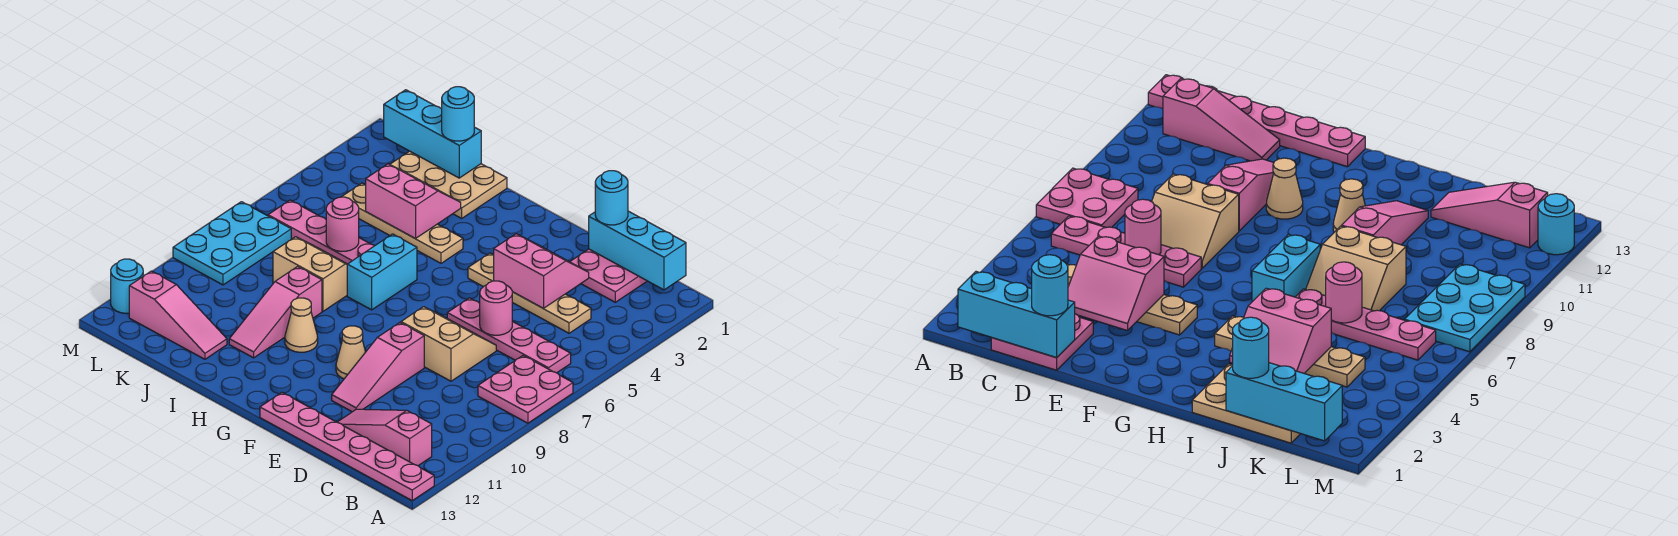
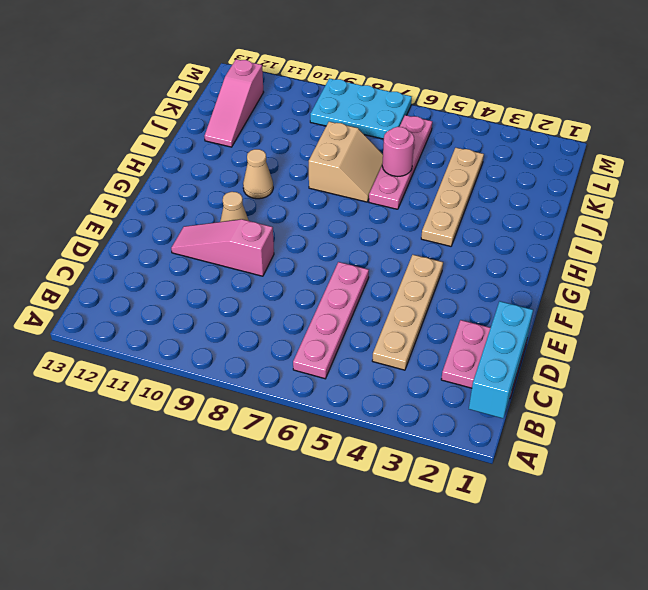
none -> pink plate A7:B8 level 1
none -> pink plate A13:F13 level 1
none -> pink slope B12:D12 level 1 top B

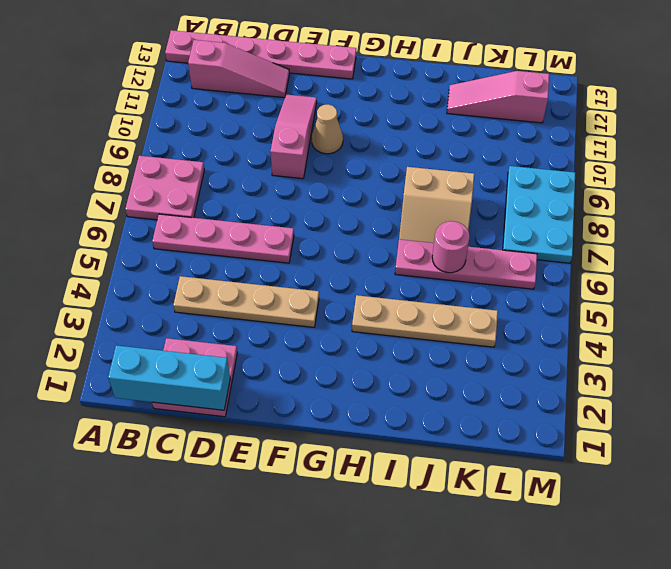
none -> tan slope D7:E8 level 1 top 8
none -> cyan brick H6:H7 level 1
none -> tan cone H10 level 1

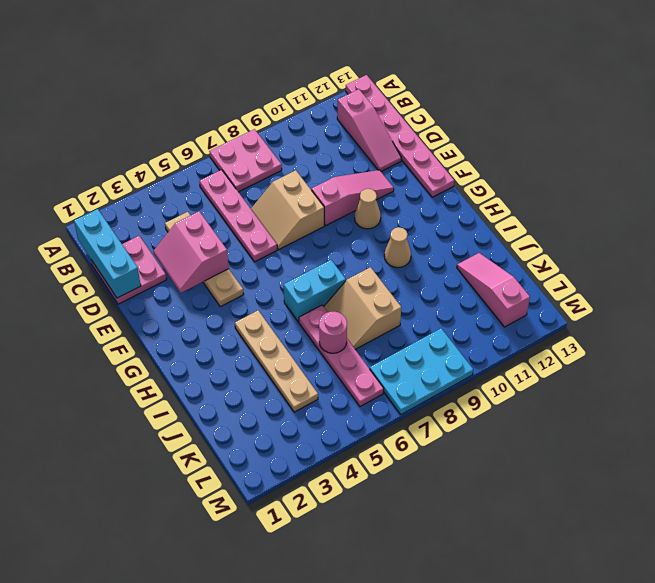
none -> tan plate I1:K2 level 1
none -> pink slope I9:I11 level 1 top 9
none -> cyan round brick M12 level 1

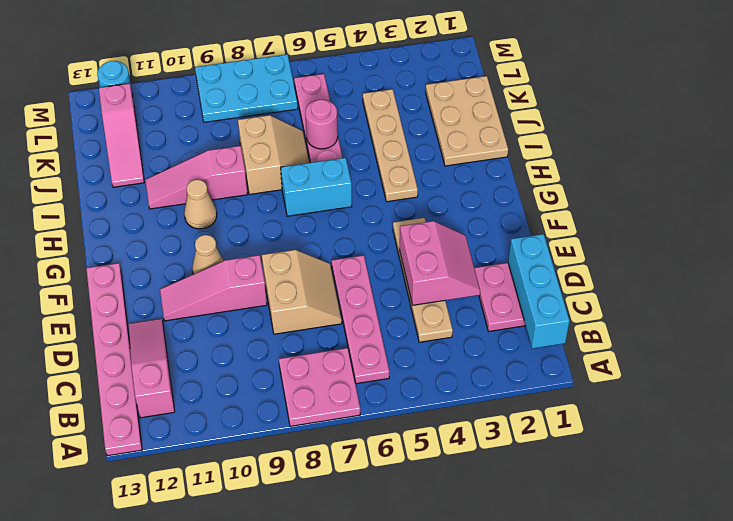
none -> pink round brick D6 level 2
none -> pink slope I3:J4 level 2 top 4
none -> cyan brick J1:L1 level 2

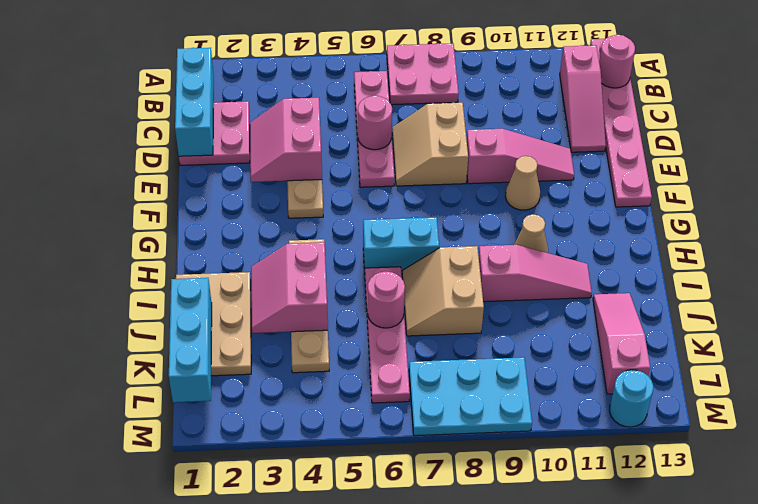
pink round brick B13 level 2 -> none
none -> cyan round brick D1 level 3
none -> cyan round brick J1 level 3

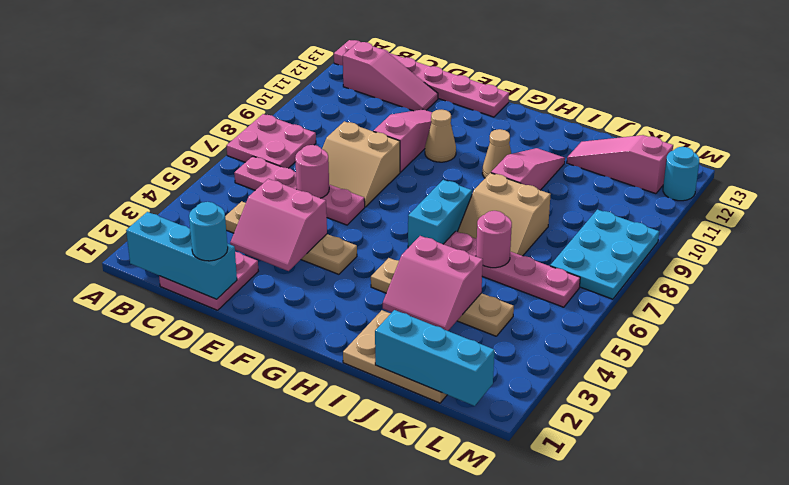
none -> cyan round brick J1 level 3

